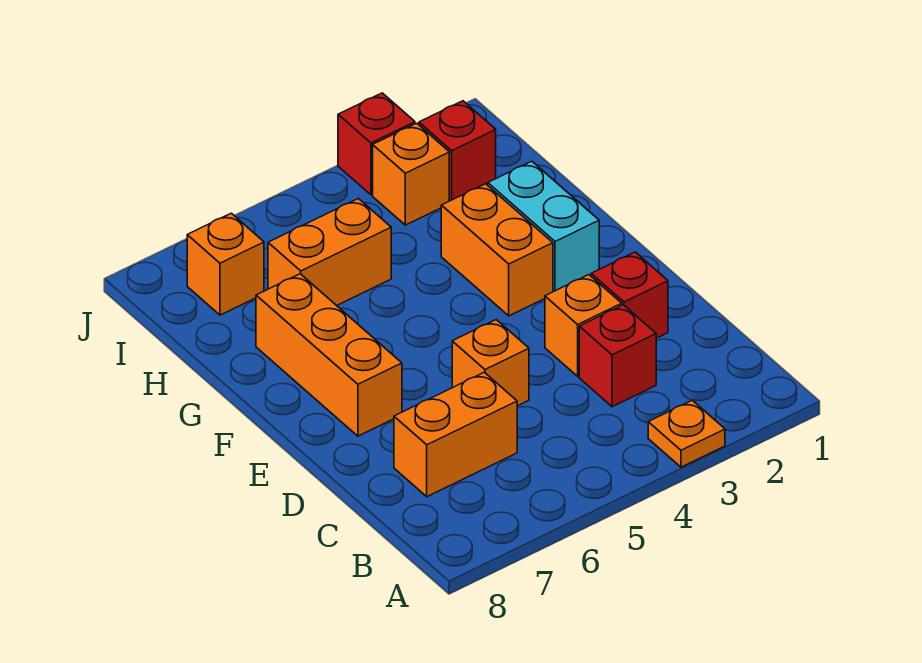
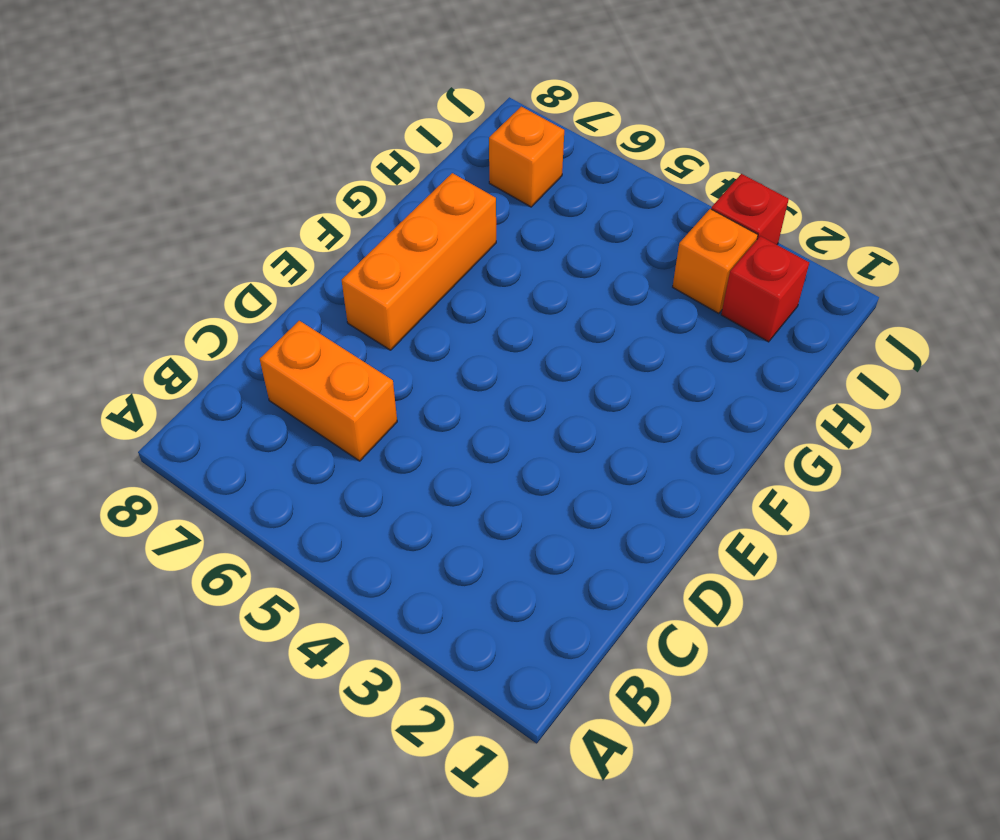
none -> orange plate A3 level 1
none -> red brick C3 level 1
none -> red brick D2 level 1

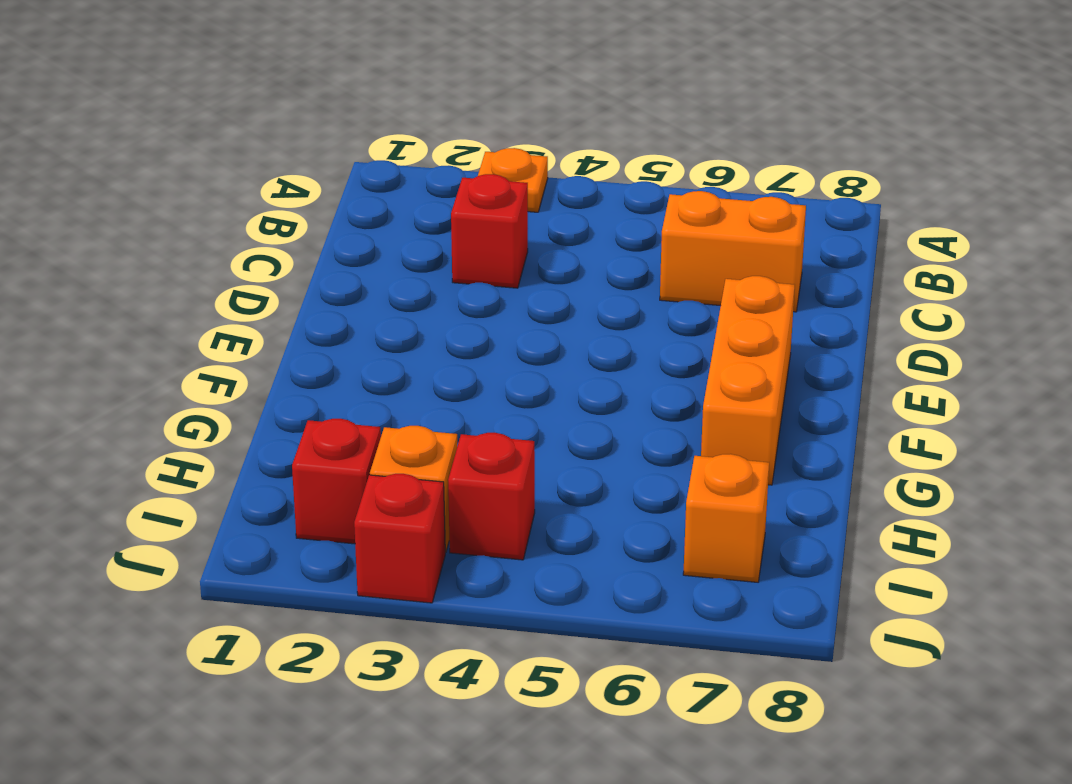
red brick I4 level 1 -> red brick D2 level 1
none -> orange brick D3 level 1
none -> orange brick D5 level 1
none -> cyan brick F2:G2 level 1

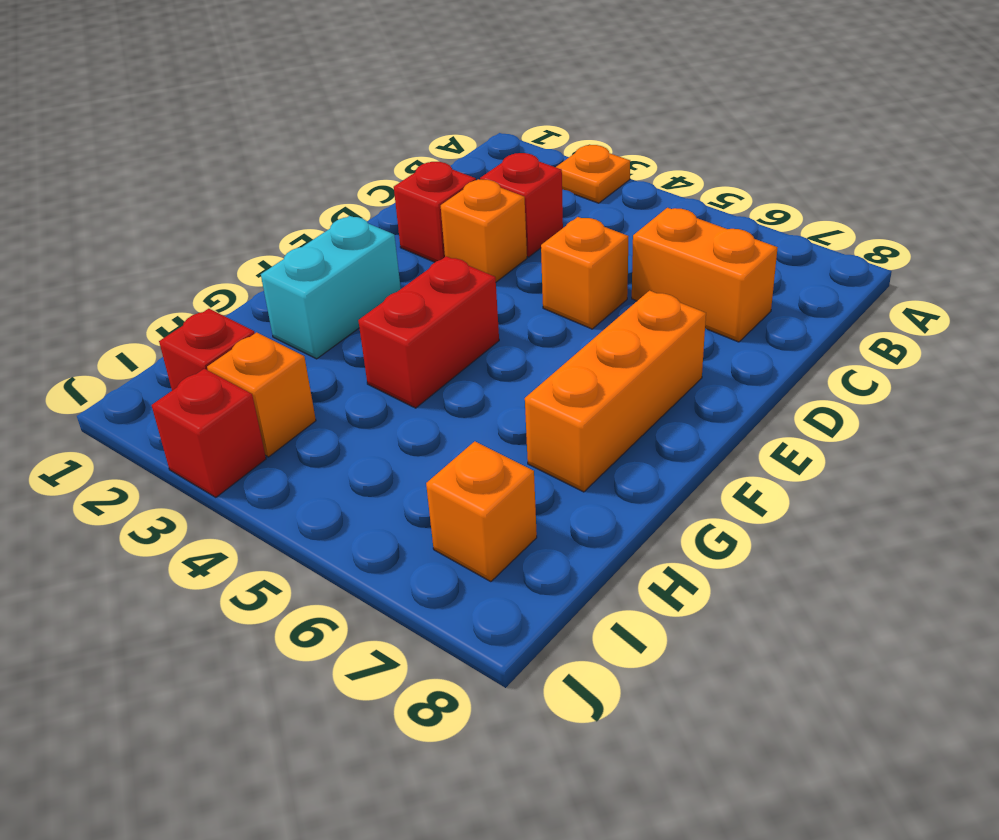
red brick F4:G4 level 1 -> none
none -> orange brick F3:G3 level 1
none -> orange brick H5:H6 level 1

